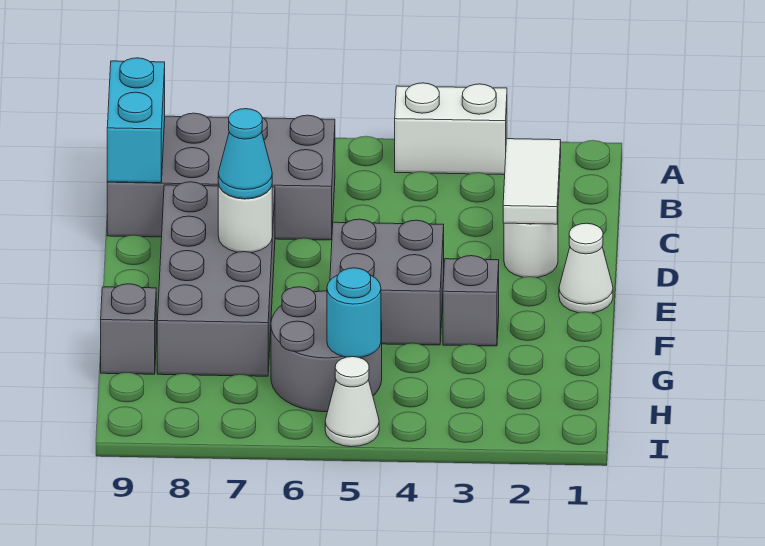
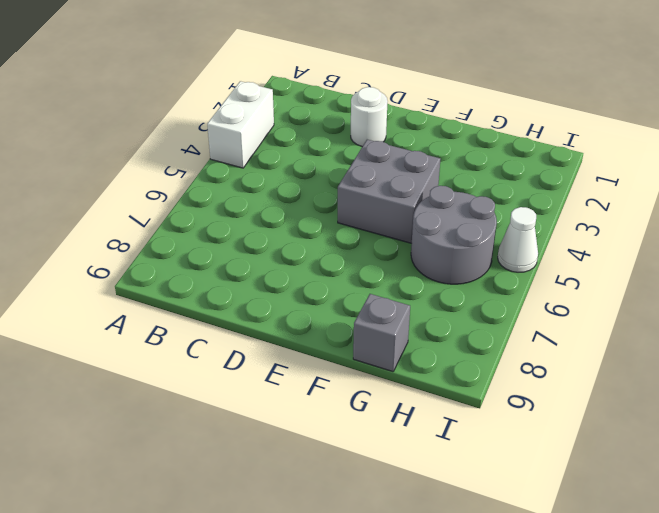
none -> grey brick B6:C9 level 1
none -> grey brick D7:G8 level 1
none -> white cone E1 level 1

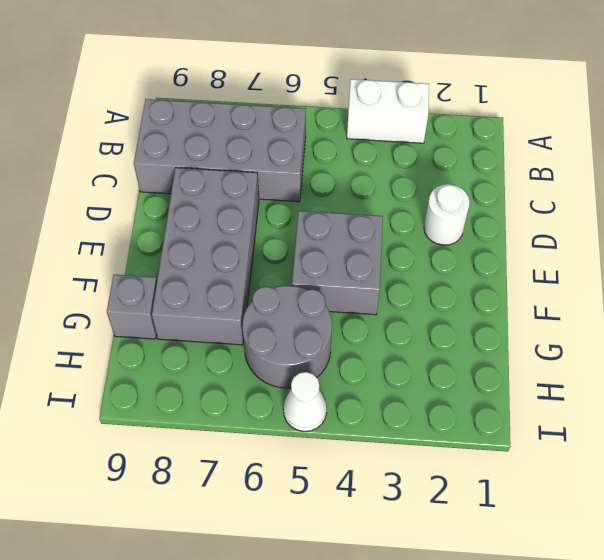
none -> white cone E1 level 1
none -> grey brick F3 level 1
none -> cyan brick B9:C9 level 2

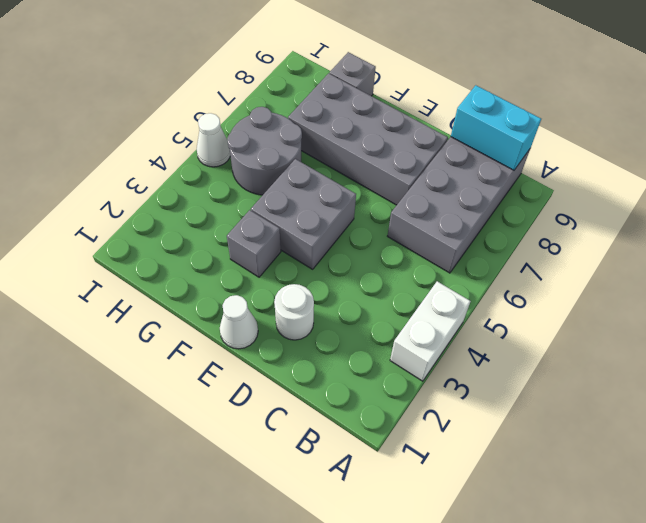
none -> white tile C2:D2 level 2
none -> white round brick E7 level 2
none -> cyan round brick H5 level 2

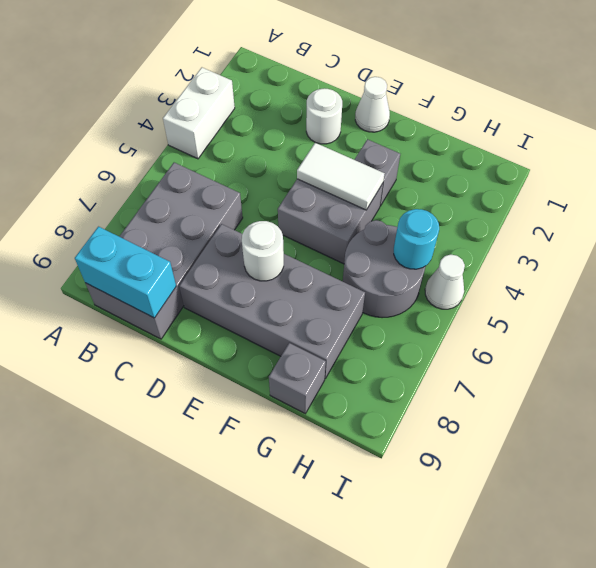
white tile E4:F4 level 2 -> white tile C2:D2 level 2
none -> cyan cone E7 level 3

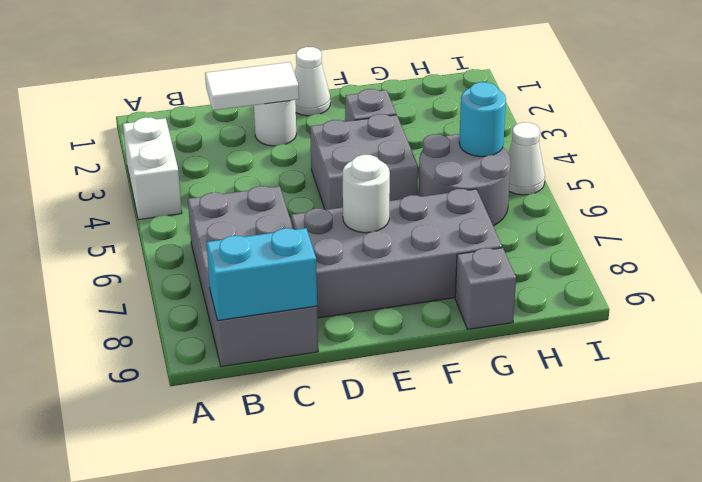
none -> cyan cone E7 level 3

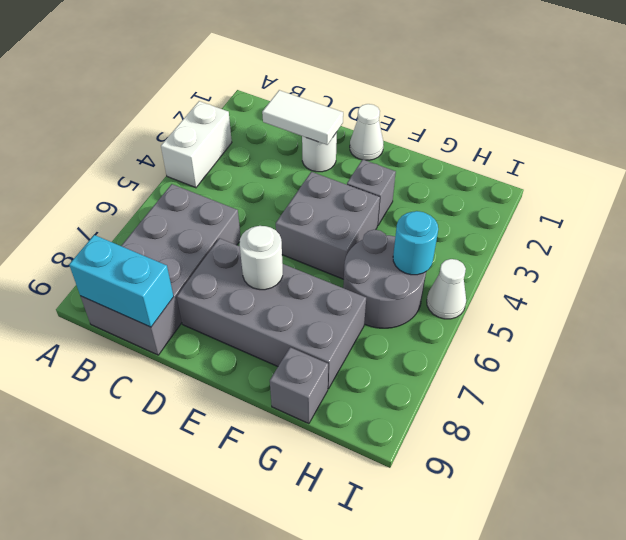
none -> cyan cone E7 level 3

